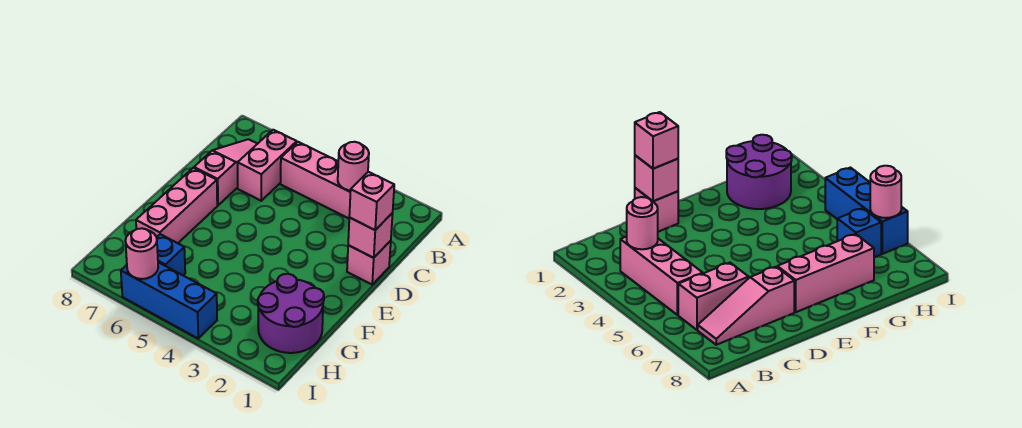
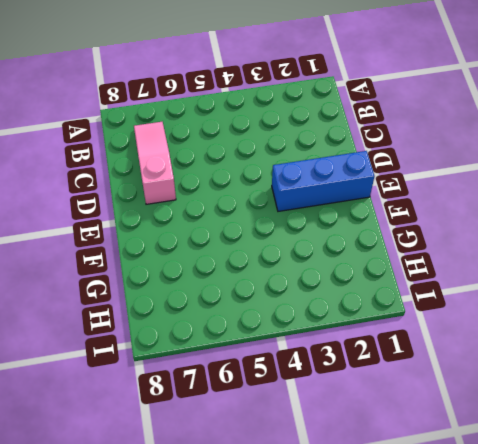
blue brick E1:E3 level 1 -> blue brick I4:I6 level 1
none -> pink brick B3:B5 level 1
none -> pink brick B6:C6 level 1
none -> pink brick D1 level 1

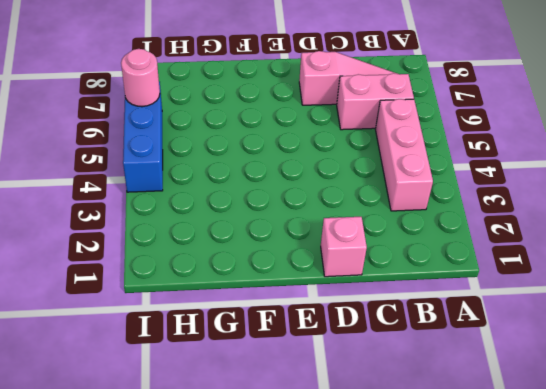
none -> pink brick E7:G7 level 1
none -> purple round brick G1:H2 level 1
none -> blue brick H6 level 1

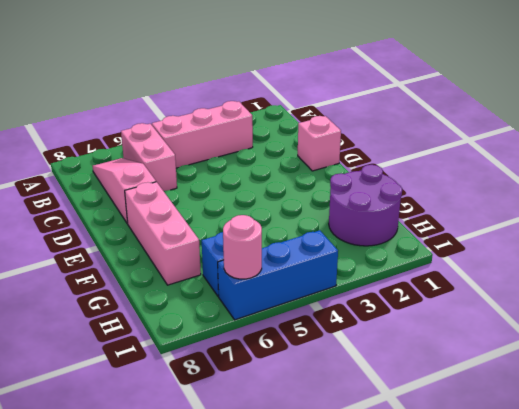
none -> pink round brick B3 level 2
none -> pink brick D1 level 2
none -> pink brick D1 level 3

